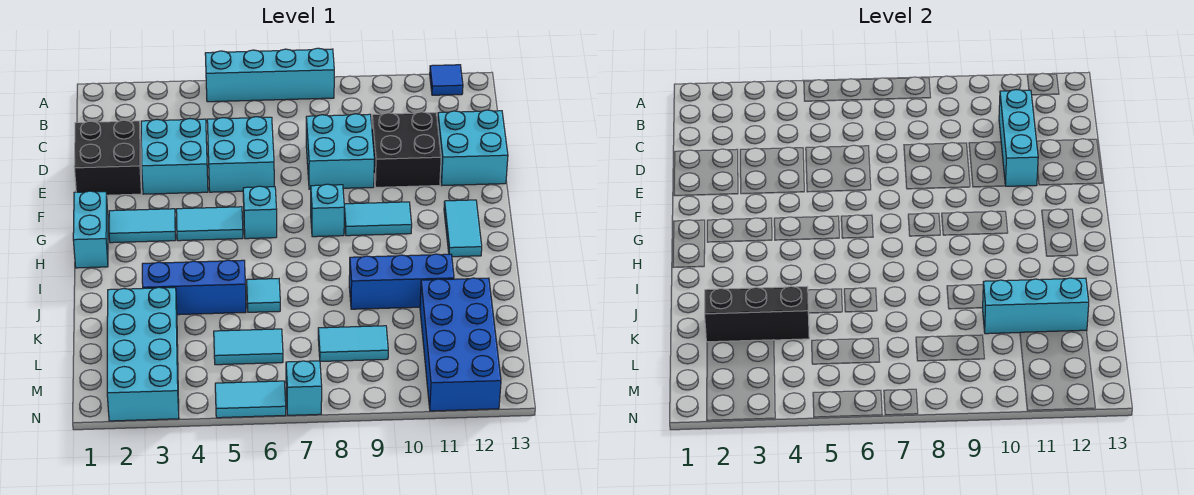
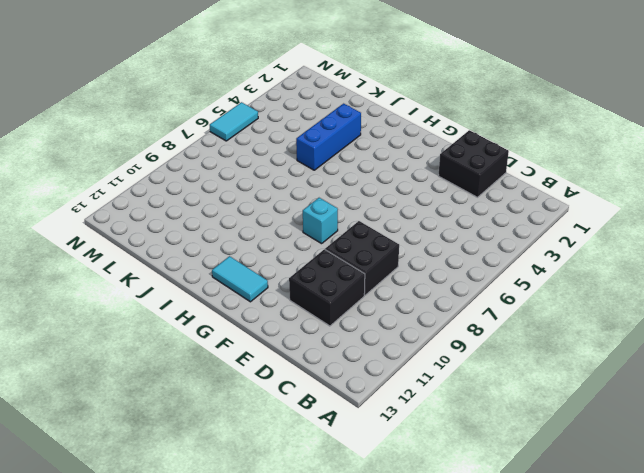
black brick D8:E9 level 1 -> cyan brick D8:E9 level 1
none -> cyan brick A5:A8 level 1
none -> blue tile A12 level 1
none -> cyan brick D3:E4 level 1

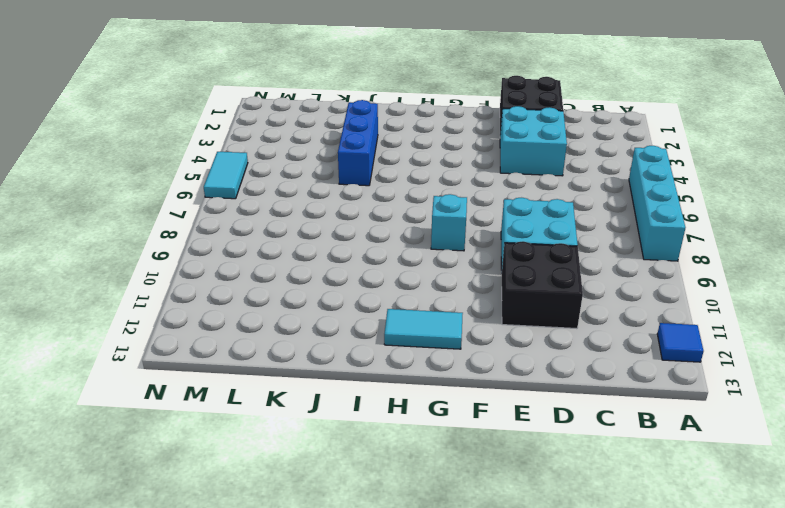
none -> cyan brick D5:E6 level 1
none -> cyan brick D12:E13 level 1
none -> cyan brick G1:H1 level 1

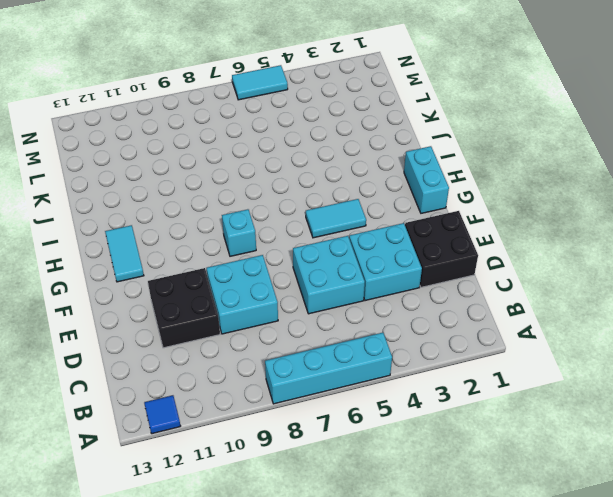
none -> cyan brick D12:E13 level 1
none -> cyan tile G2:G3 level 1
none -> cyan brick G6 level 1

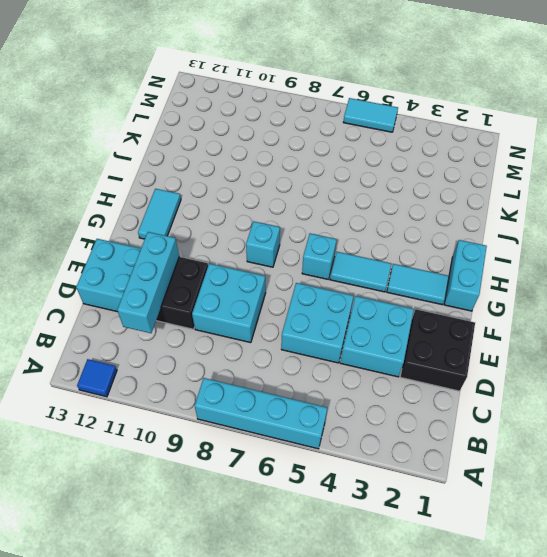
none -> cyan tile G9:G10 level 1
none -> blue brick J3:J5 level 1
none -> cyan tile J6 level 1

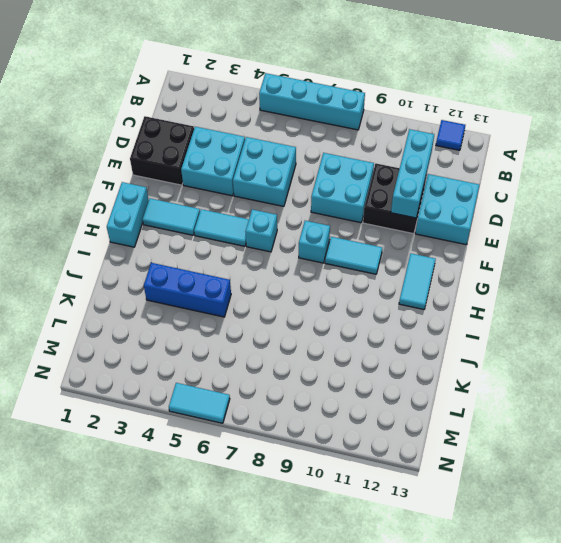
none -> cyan tile J6 level 1
none -> blue brick J9:J11 level 1
none -> cyan brick K2:N3 level 1

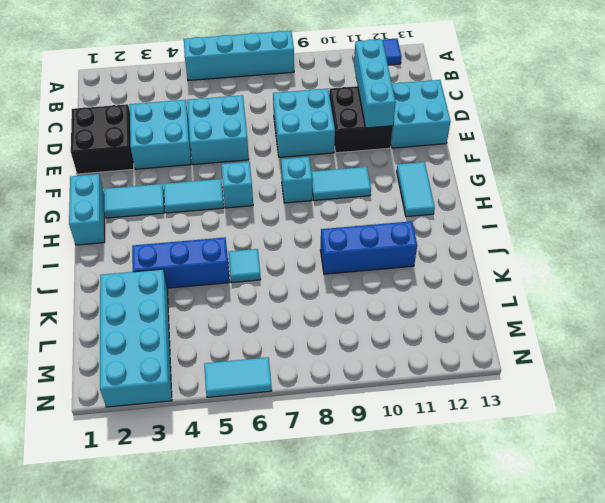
none -> blue brick K11:N12 level 1
none -> cyan tile L5:L6 level 1
none -> cyan tile L8:L9 level 1

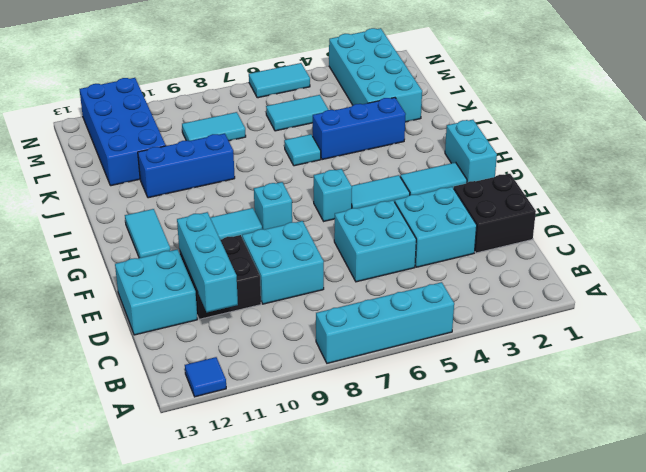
none -> cyan brick N7 level 1
none -> black brick K2:K4 level 2
none -> cyan brick K10:K12 level 2

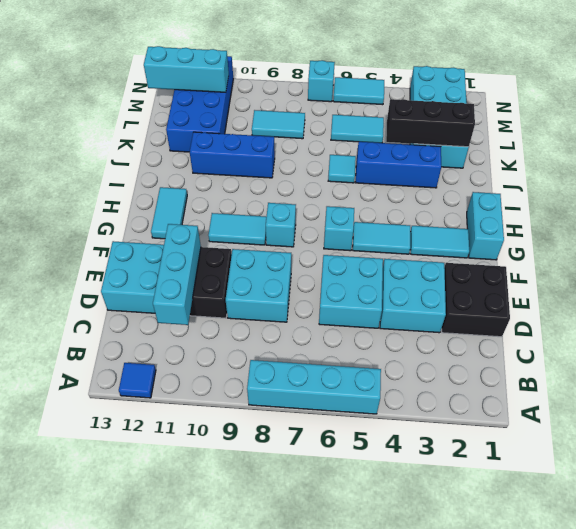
cyan brick M11:M13 level 2 -> cyan brick K10:K12 level 2

